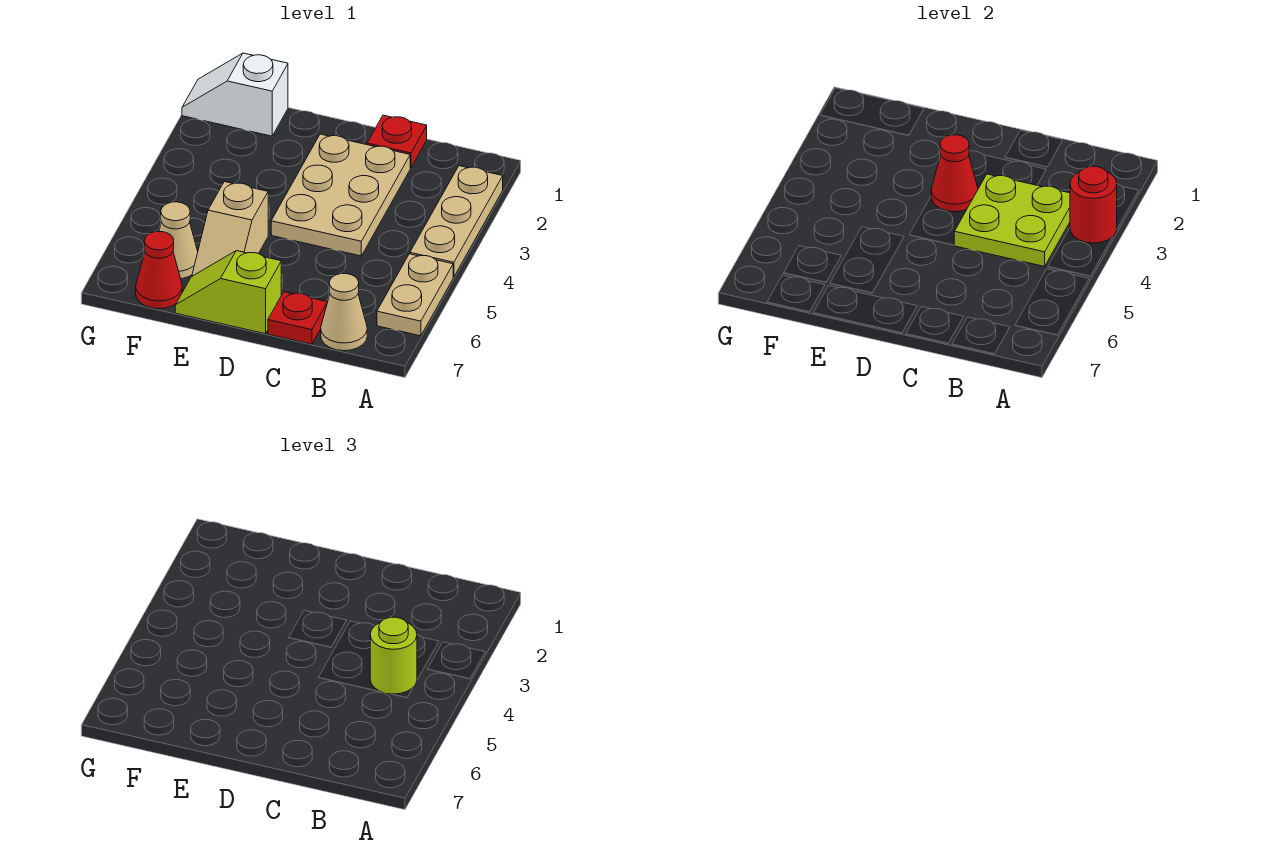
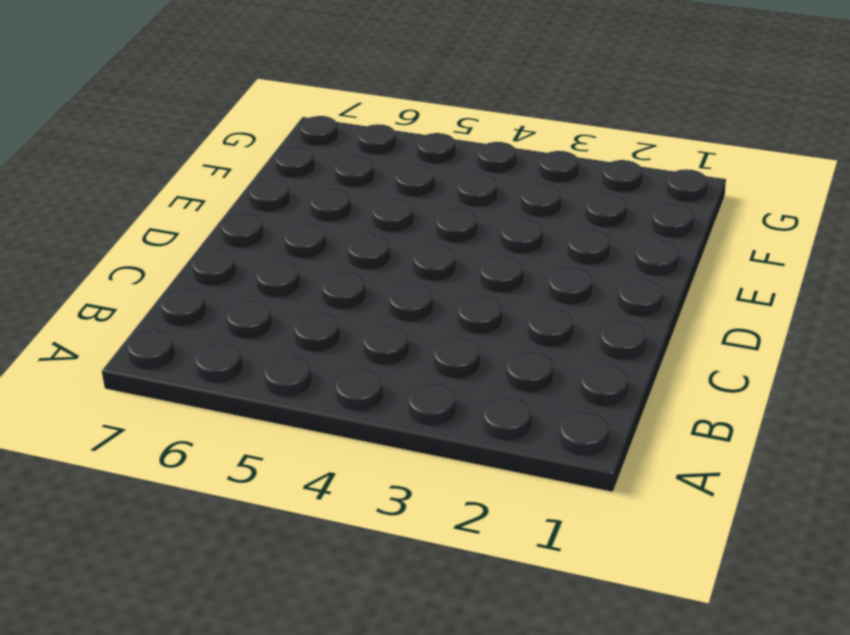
none -> tan plate A2:A4 level 1
none -> tan plate A5:A6 level 1
none -> tan cone B7 level 1

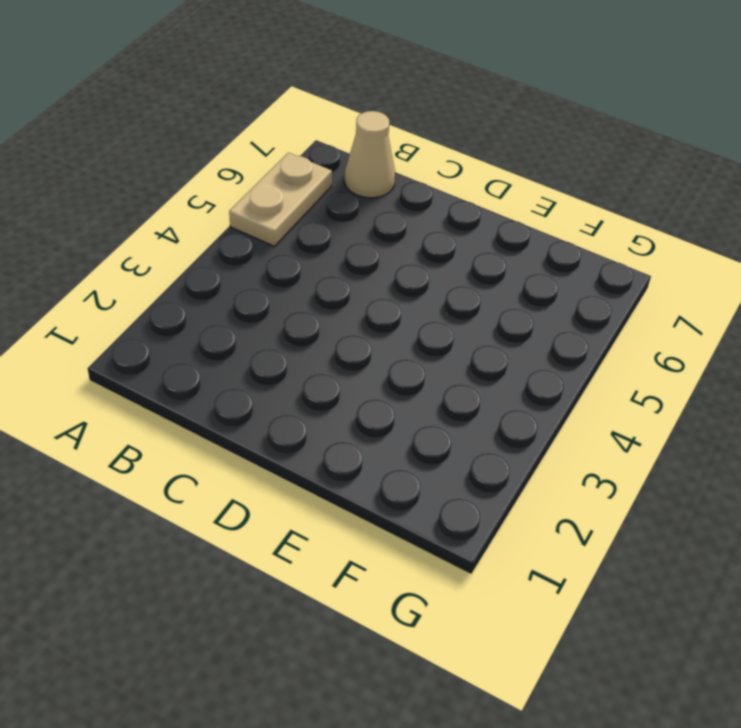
none -> tan plate A2:A4 level 1
none -> red plate C1 level 1
none -> tan plate C2:D4 level 1

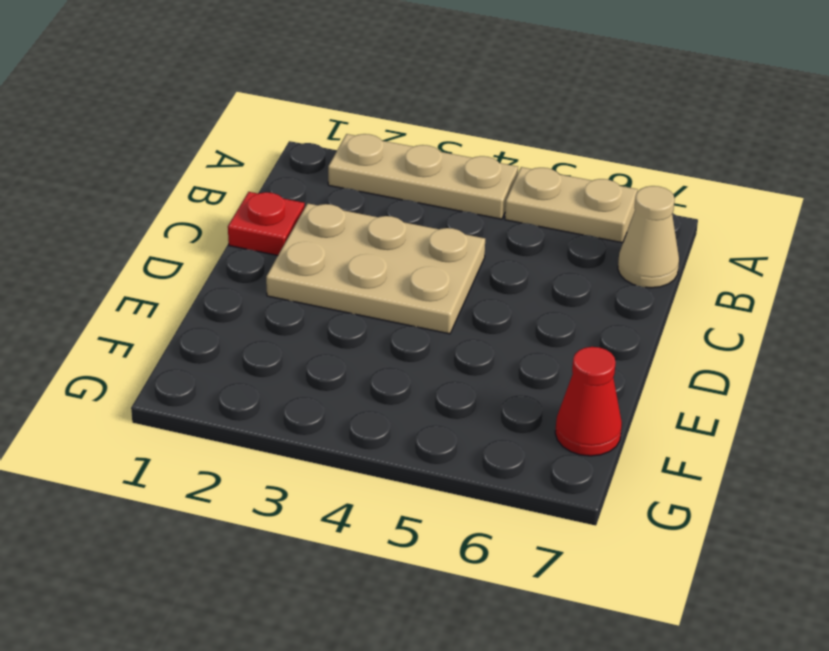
none -> red plate C7 level 1
none -> lime slope D7:E7 level 1 top D
none -> tan slope E5:E6 level 1 top 5

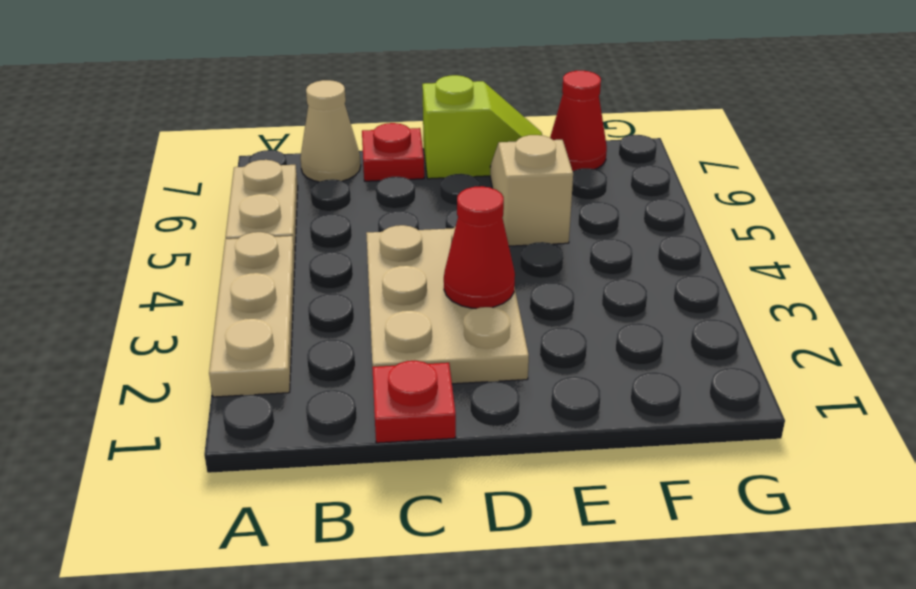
none -> white slope F1:G1 level 1 top F
none -> tan cone F6 level 1
none -> red round brick A3 level 2

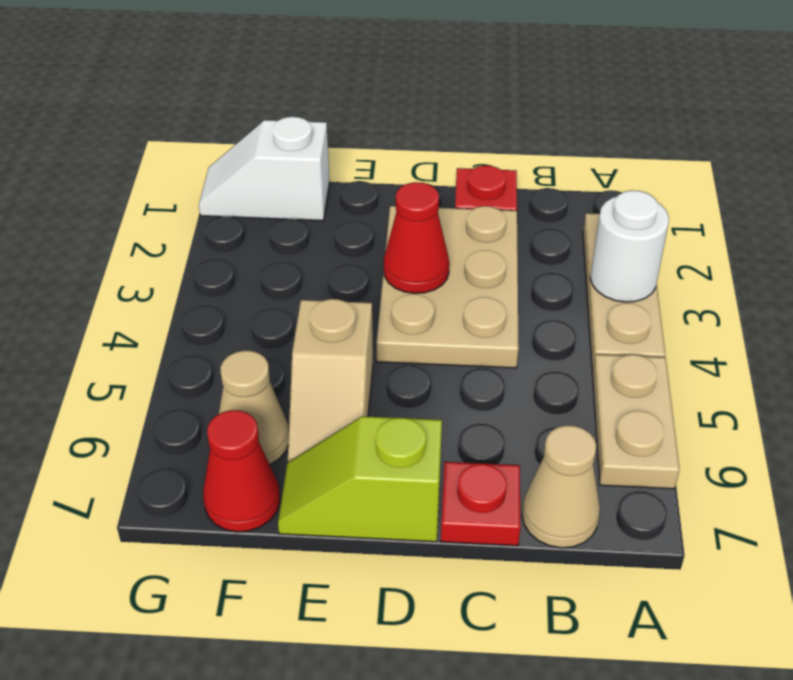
white round brick A3 level 2 -> red round brick A3 level 2
none -> lime plate B3:C4 level 2
none -> lime round brick B4 level 3

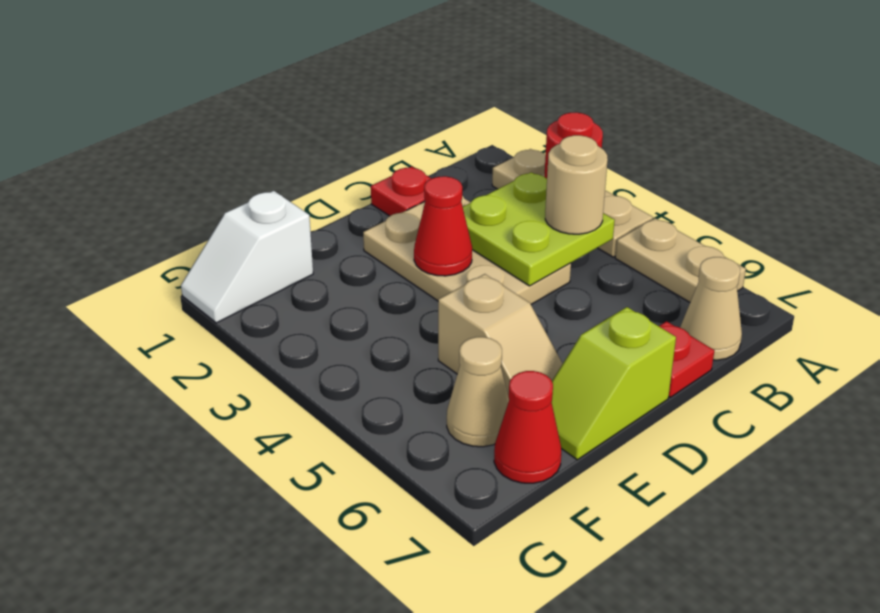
tan round brick B4 level 3 -> lime round brick B4 level 3

